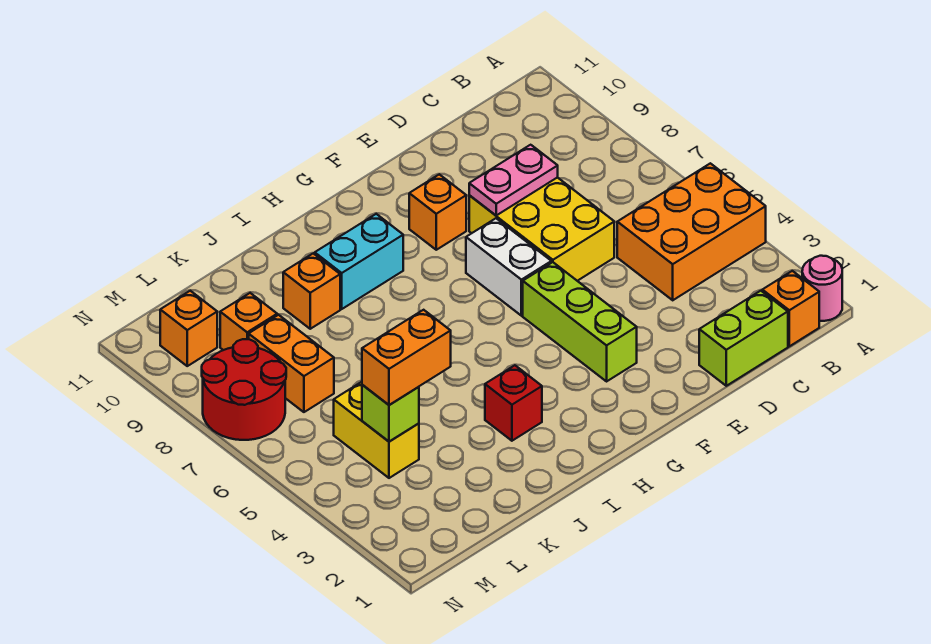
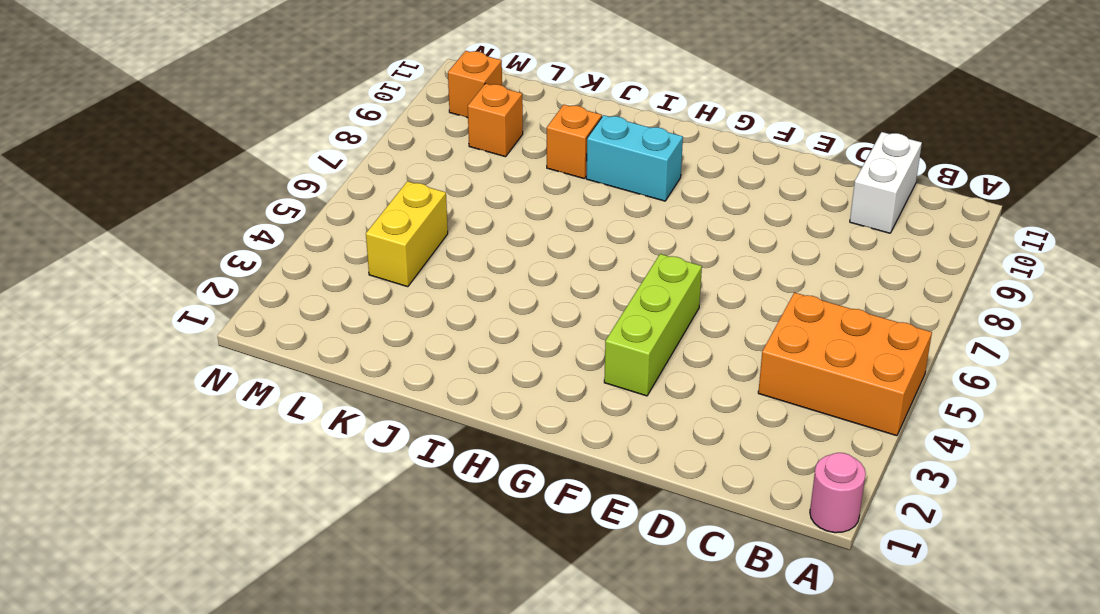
white brick C10:C11 level 1 -> white brick F6:F7 level 1
none -> orange brick B1 level 1
none -> lime brick C1:D1 level 1
none -> yellow brick D6:E8 level 1

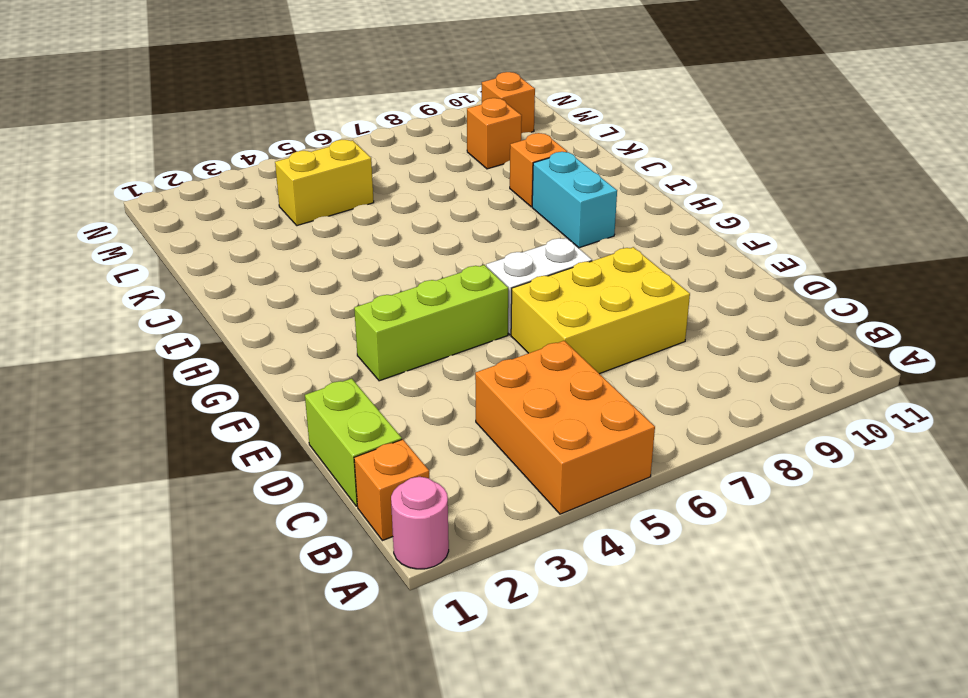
none -> orange brick F9 level 1
none -> red brick I3 level 1
none -> orange brick L7:L8 level 1

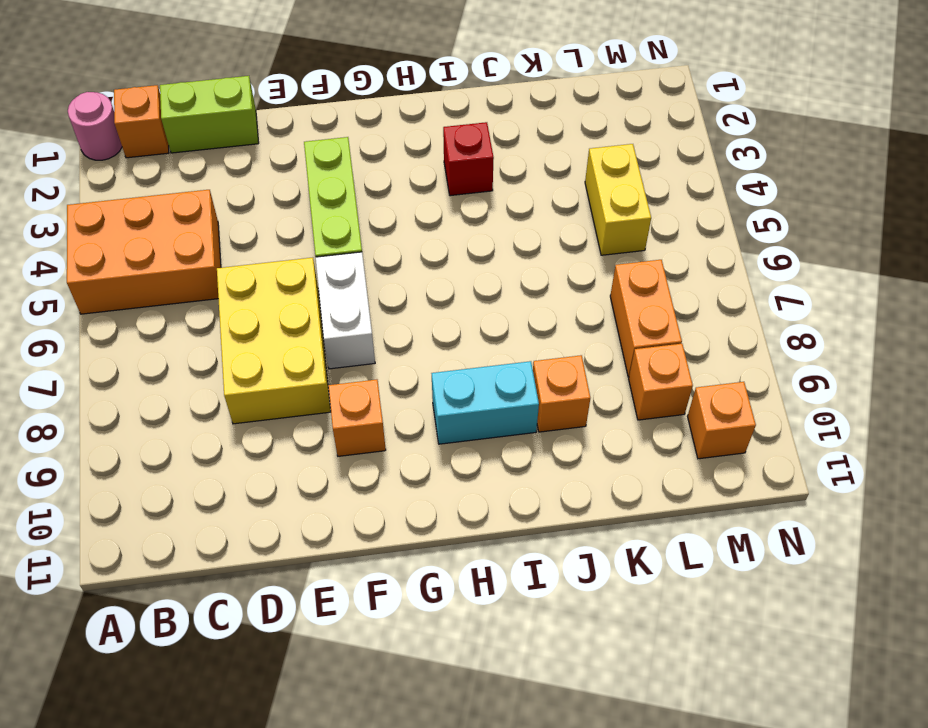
none -> red round brick M7:N8 level 1
none -> pink plate D8:E8 level 2
none -> lime brick L4 level 2

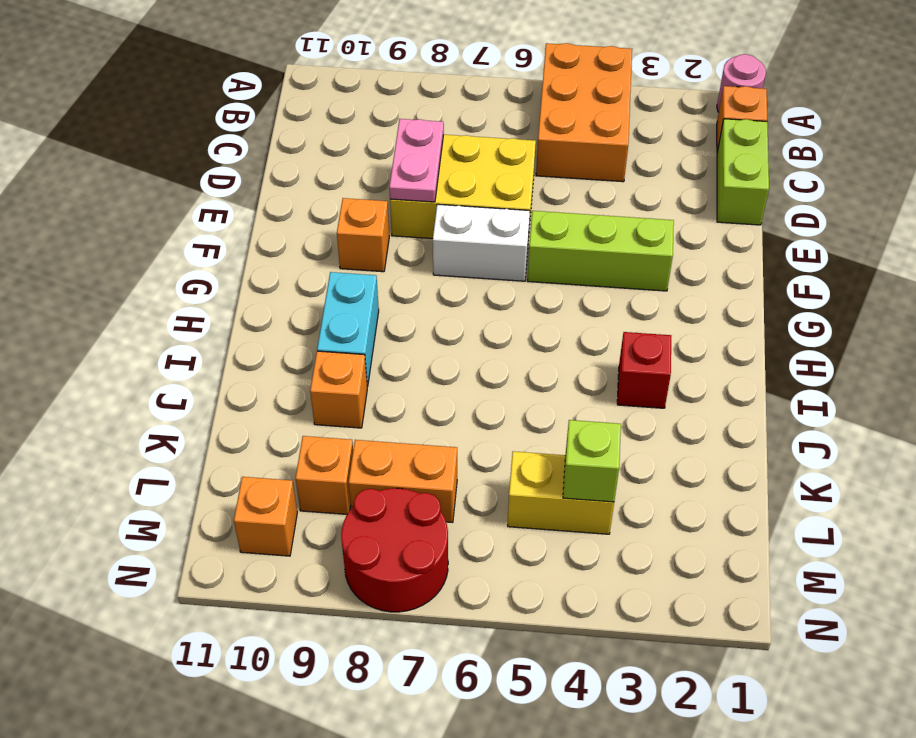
none -> orange brick K4:L4 level 3

